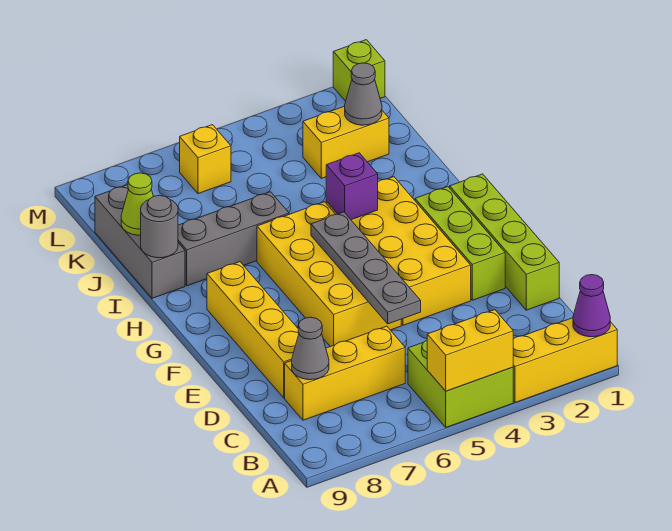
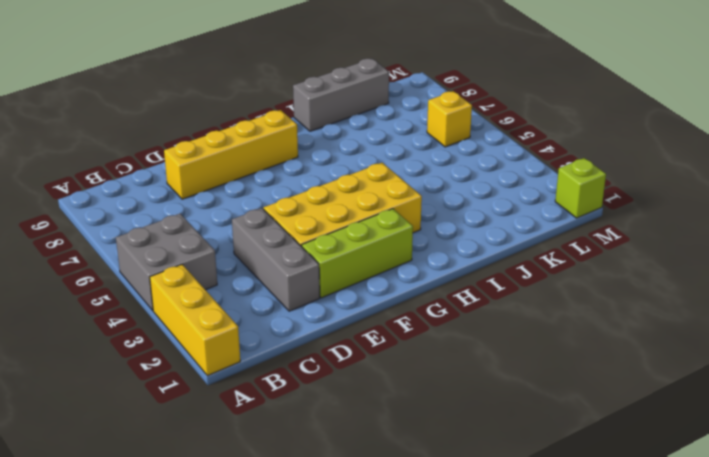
grey brick A4:B5 level 1 -> lime brick A4:B5 level 1
grey brick D2:D4 level 1 -> grey brick I6:I8 level 1
none -> yellow brick C6:C8 level 1
none -> lime brick D1:G1 level 1
none -> yellow brick E5:H6 level 1

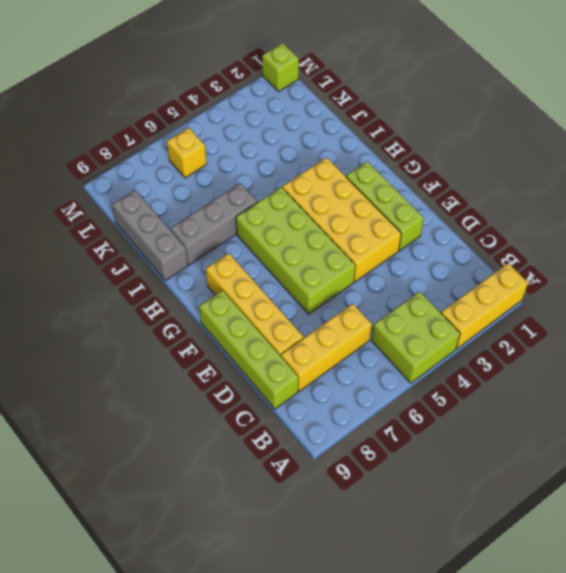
lime brick C9:F9 level 1 -> lime brick D1:G1 level 1
lime brick E5:H6 level 1 -> yellow brick E5:H6 level 1
none -> yellow brick K2:K3 level 1
none -> purple cone A1 level 2
none -> yellow brick A4:A5 level 2

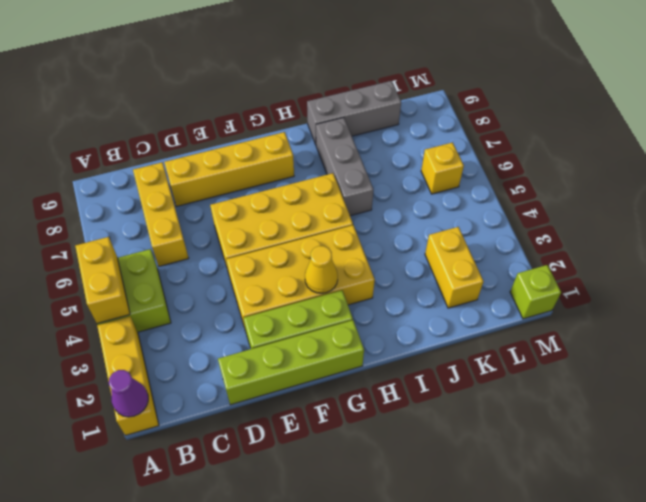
yellow cone G3 level 2 -> none
none -> grey cone C8 level 2
none -> grey plate D5:G5 level 2
none -> purple brick H4 level 2

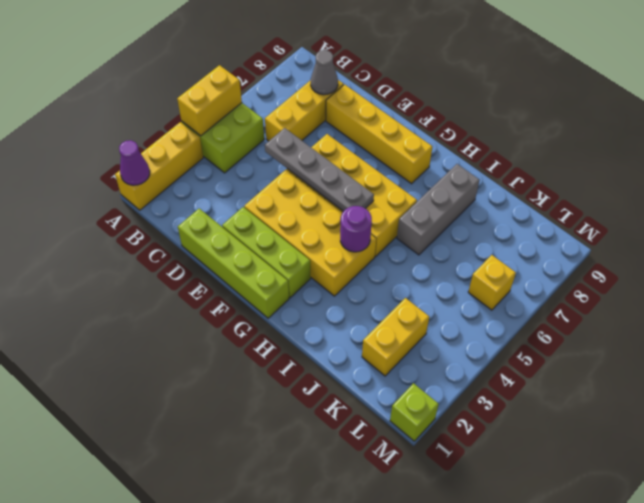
purple round brick H4 level 2 -> purple brick H4 level 2
none -> grey brick I9:K9 level 1
none -> grey round brick I9 level 2
none -> lime cone J9 level 2

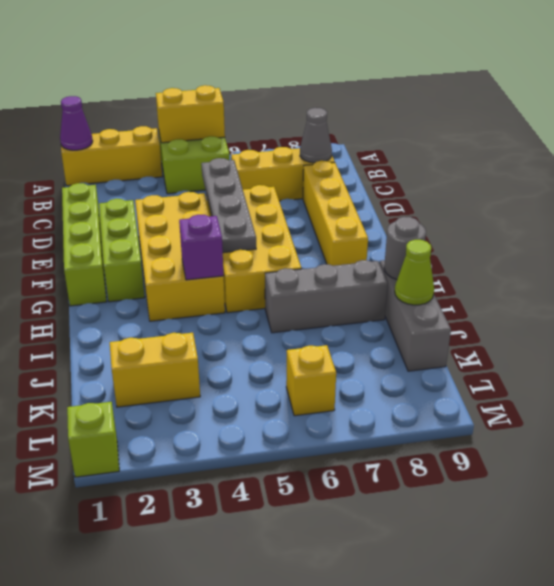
none -> grey cone K2 level 2

